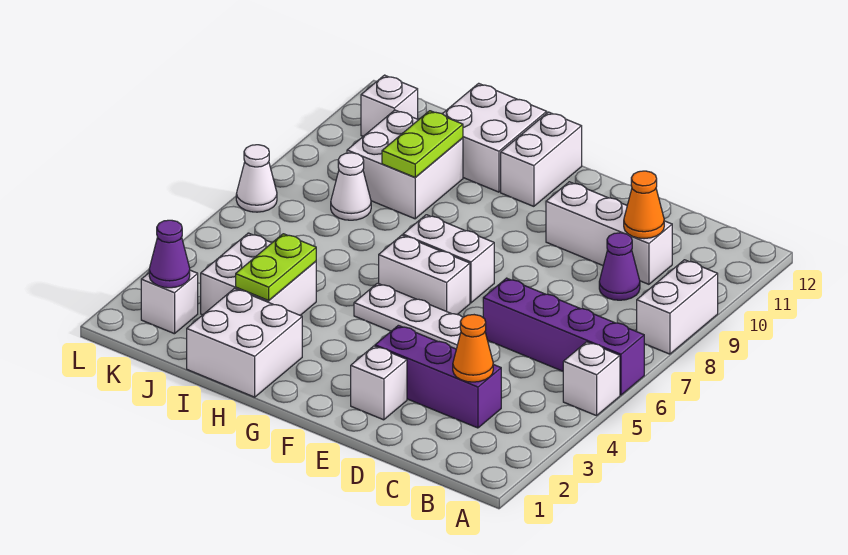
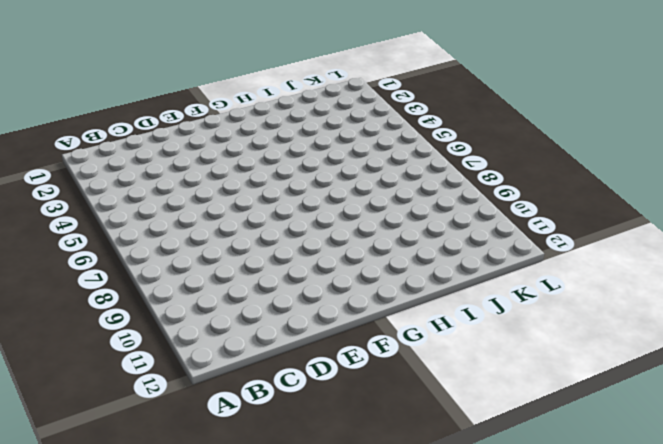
none -> white brick A5 level 1
none -> purple brick A6:D6 level 1
none -> white brick A8:A9 level 1

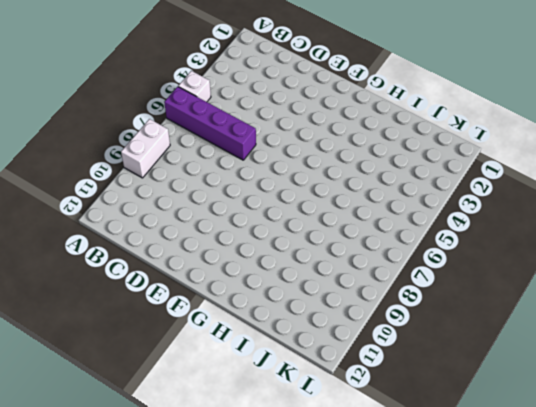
none -> purple brick C3:E3 level 1
none -> purple cone C9 level 1
none -> white brick C10:E10 level 1

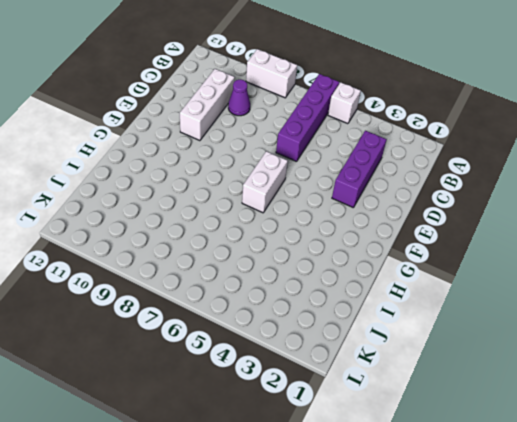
none -> white brick E2 level 1
none -> white plate E5:G5 level 1
none -> white brick F7:G7 level 1

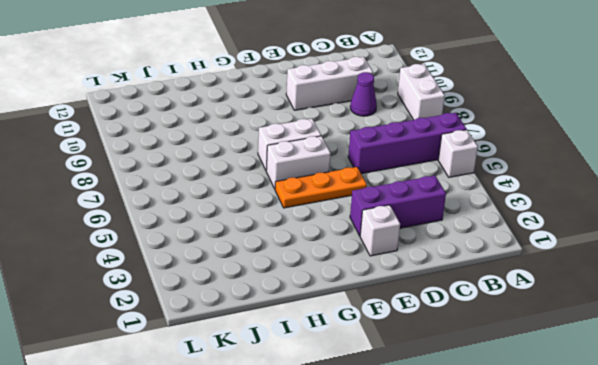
orange plate E5:G5 level 1 -> white plate E5:G5 level 1
none -> white brick G11:G12 level 1
none -> white brick H1:I2 level 1
none -> white brick H11:I12 level 1

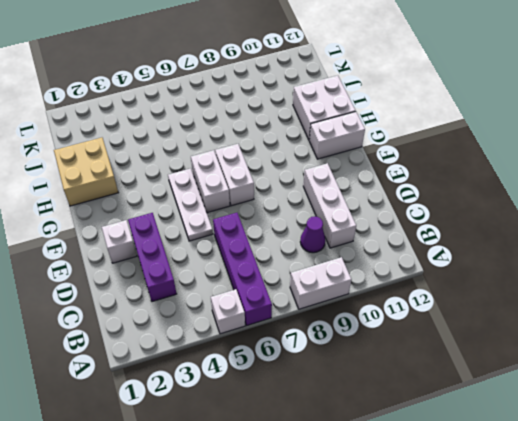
tan brick H1:I2 level 1 -> white brick H1:I2 level 1
none -> white brick I3:J4 level 1
none -> white brick I9:J10 level 1
none -> white cone J8 level 1

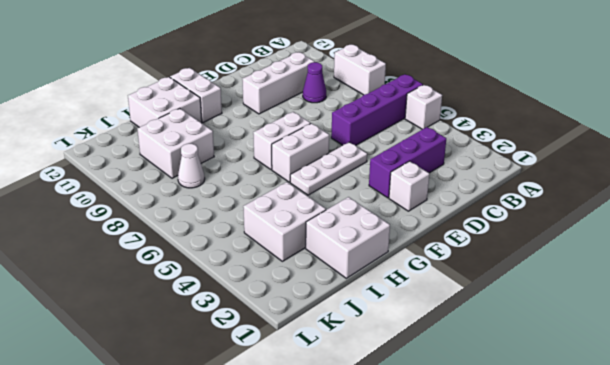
none -> white brick K2 level 1
none -> white brick K11 level 1
none -> white cone L7 level 1

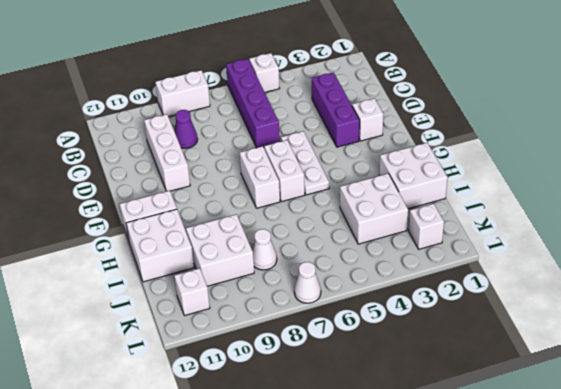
none -> orange cone C3 level 2
none -> orange cone C10 level 2
none -> lime plate I3:I4 level 2

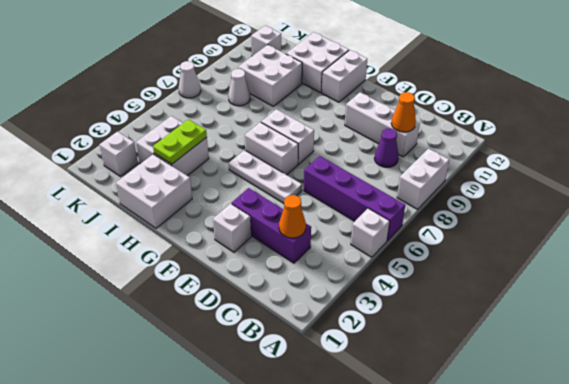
none -> lime plate I9:I10 level 2
none -> purple cone K2 level 2

